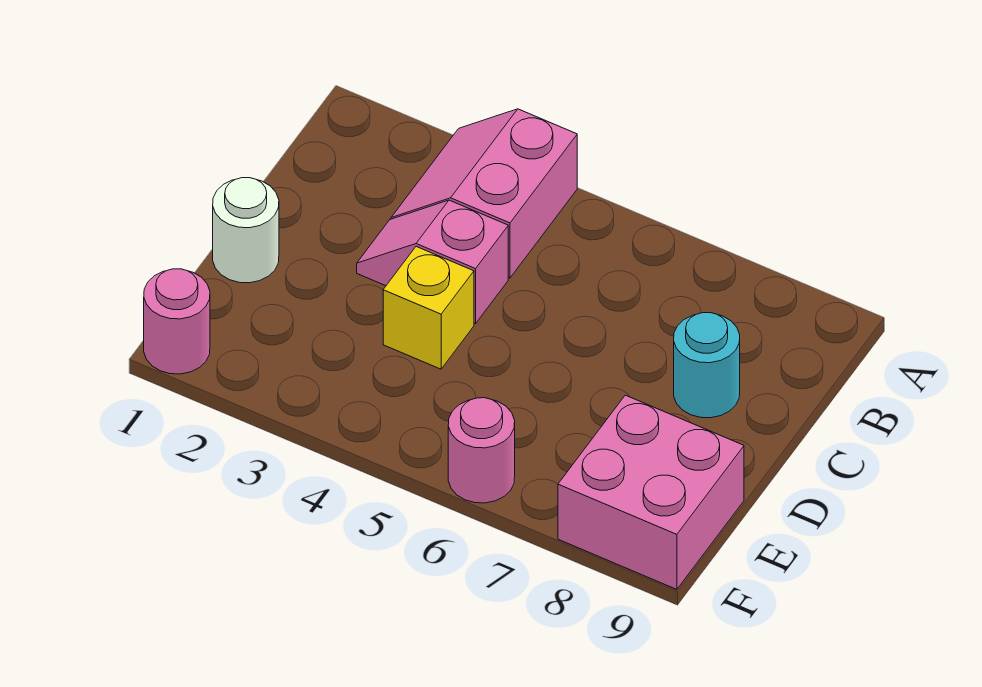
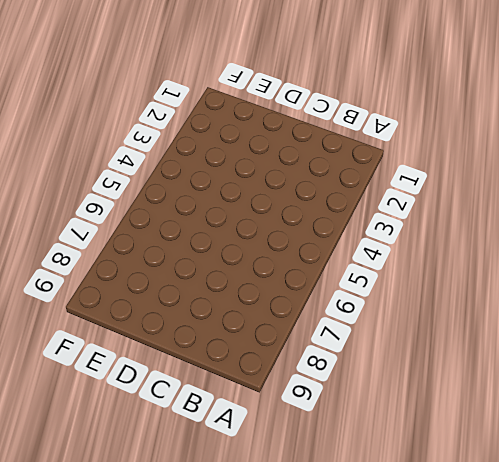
none -> pink slope A3:B4 level 1 top 4
none -> pink slope C3:C4 level 1 top 4

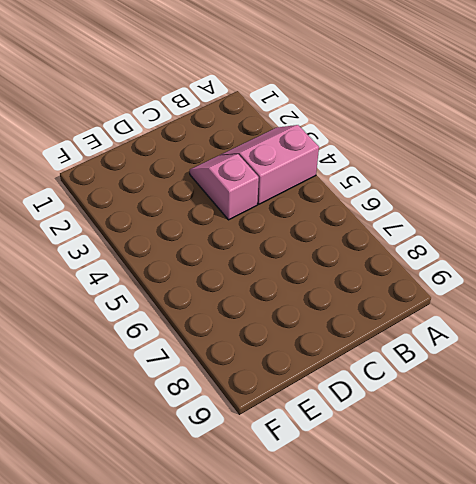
none -> cyan round brick C8 level 1
none -> white round brick D1 level 1

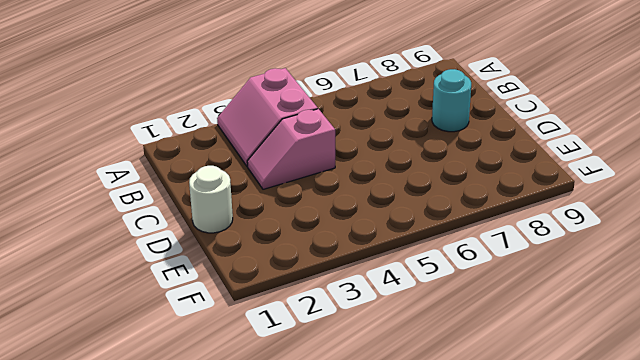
none -> yellow brick D4 level 1
none -> pink brick E8:F9 level 1

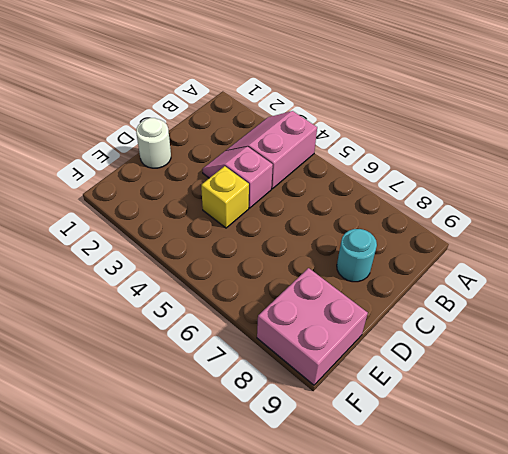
none -> pink round brick F1 level 1
none -> pink round brick F6 level 1

